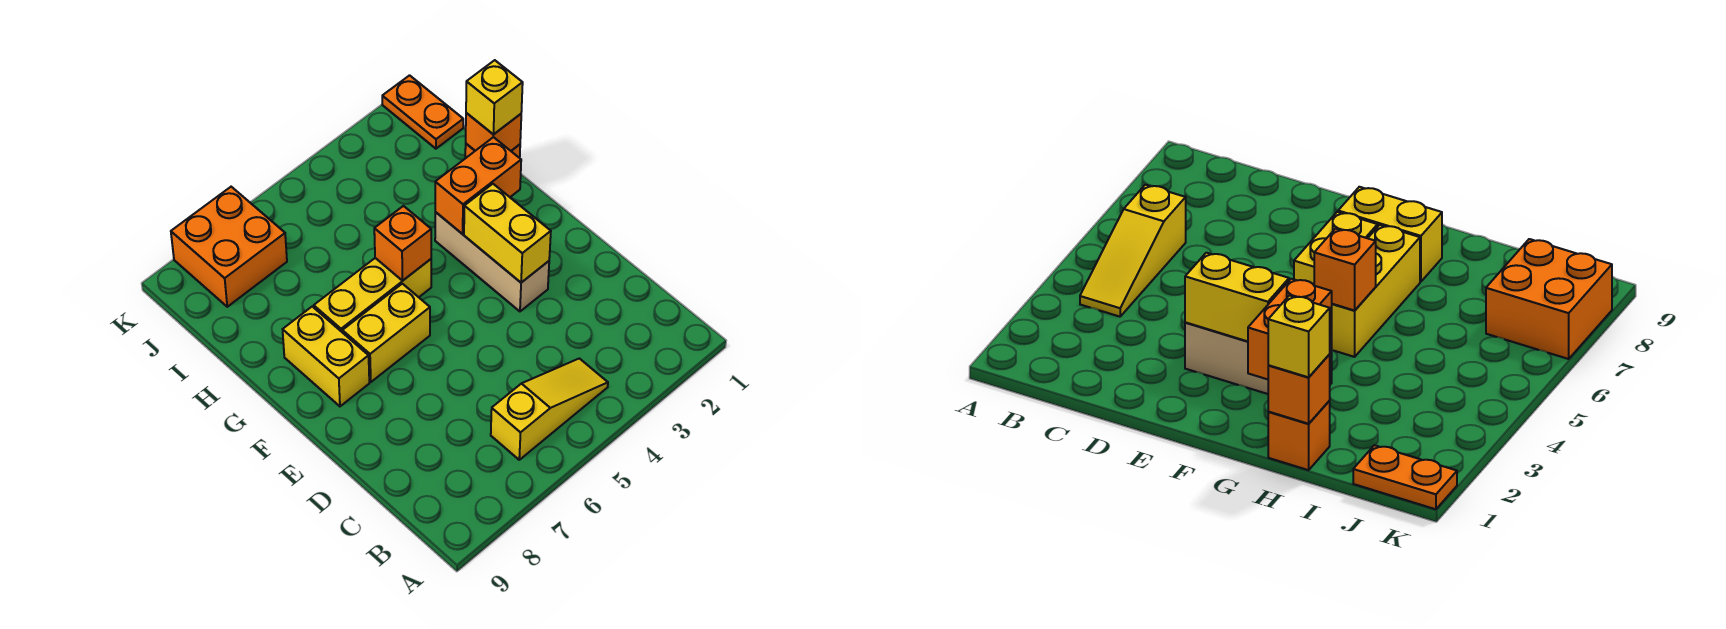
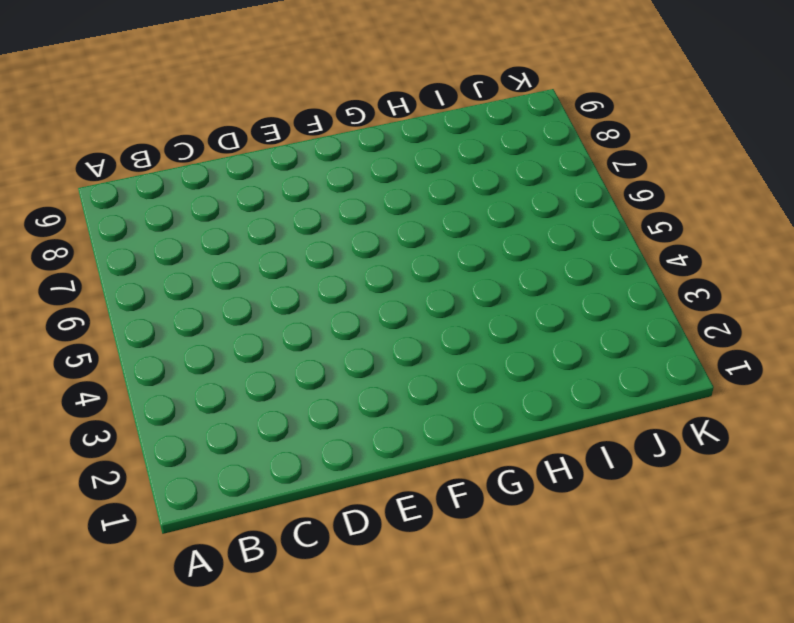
none -> yellow slope B4:B6 level 1 top 6
none -> tan brick E3:G3 level 1
none -> yellow brick F6:F7 level 1

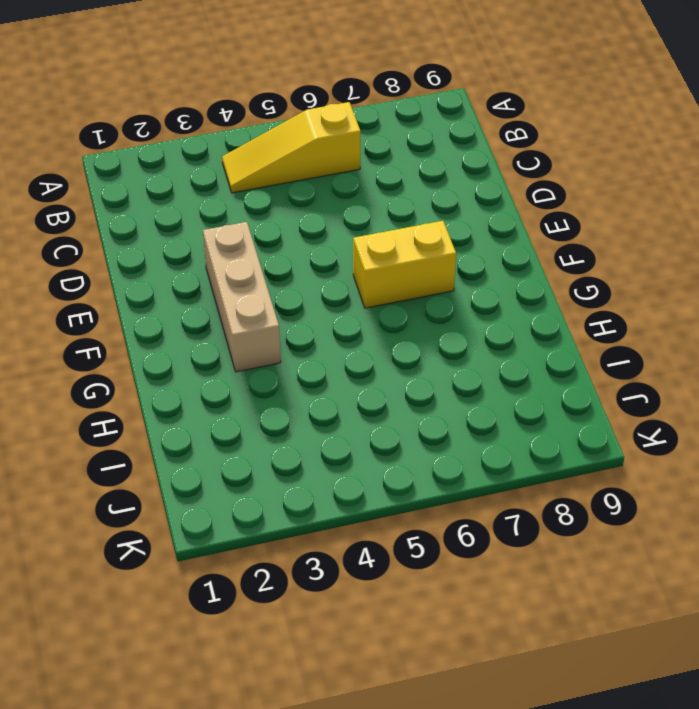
none -> yellow brick F8:G8 level 1
none -> yellow brick G5:G7 level 1
none -> orange brick H1 level 1

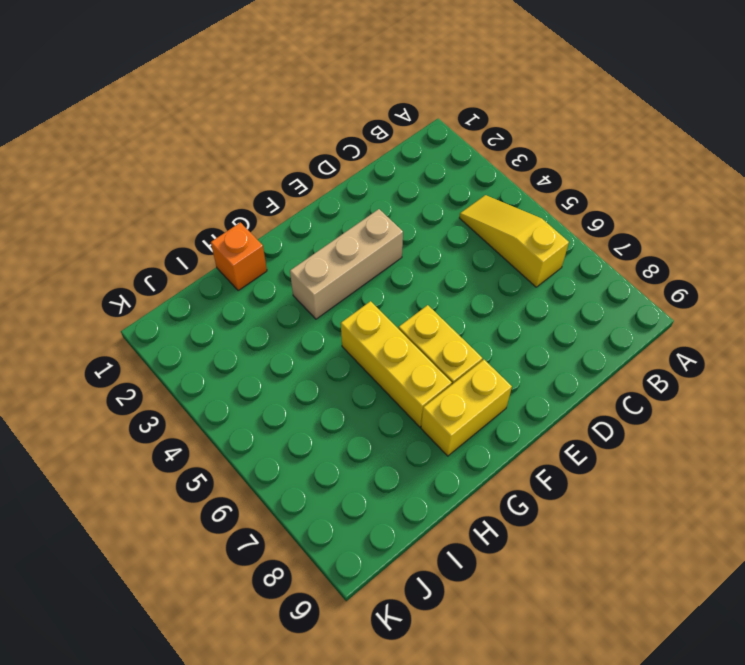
none -> orange plate J1:K1 level 1
none -> orange brick J7:K8 level 1
none -> yellow brick E3:F3 level 2

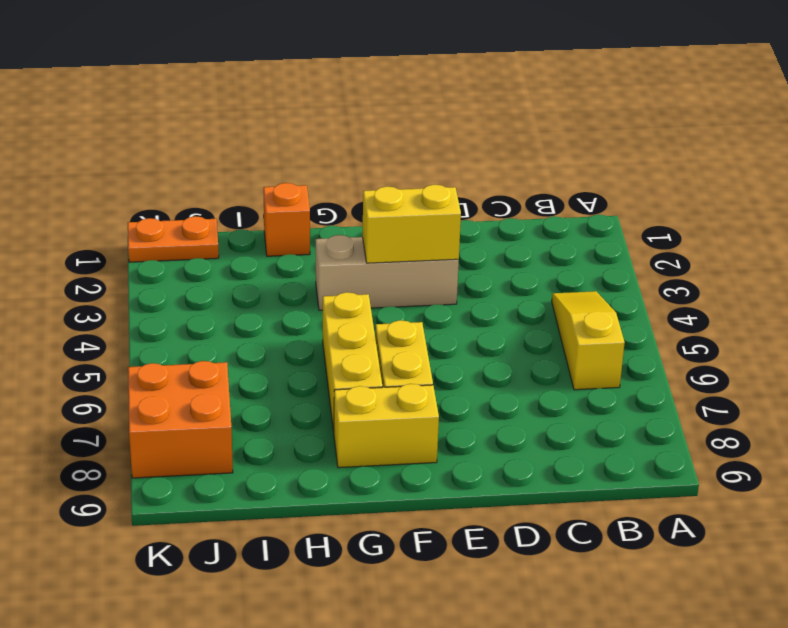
none -> orange brick G2:G3 level 2
none -> orange brick G5 level 2
none -> orange brick H1 level 2

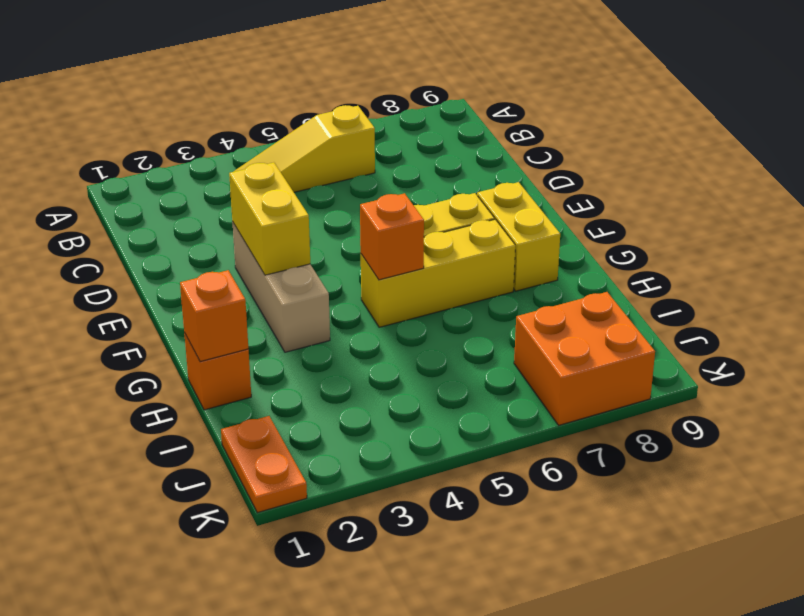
none -> orange brick G2:G3 level 2
none -> yellow brick H1 level 3

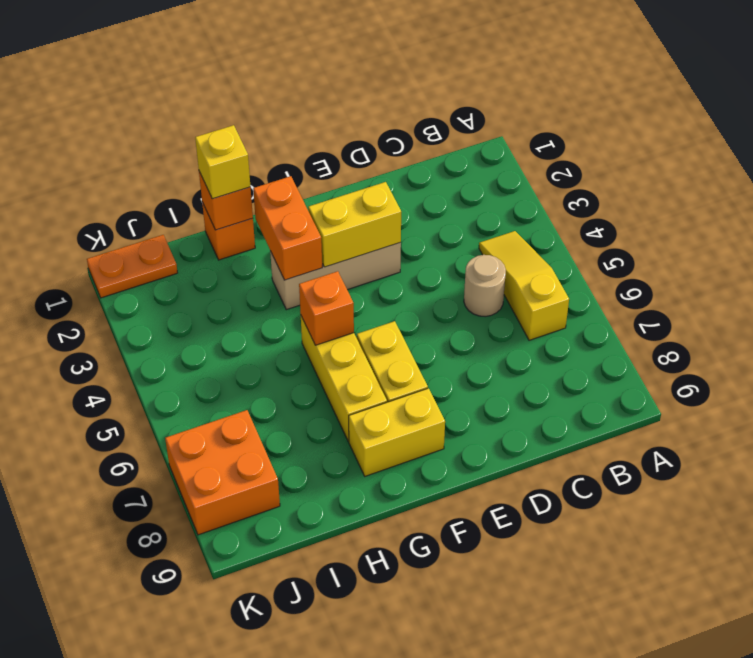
tan round brick C5 level 1 -> none

